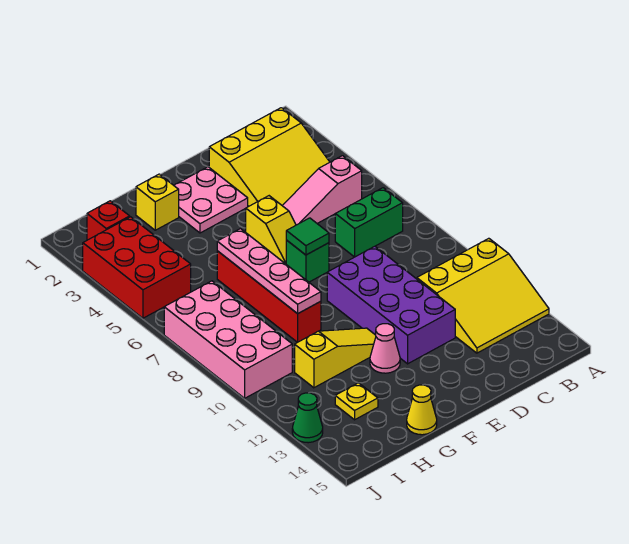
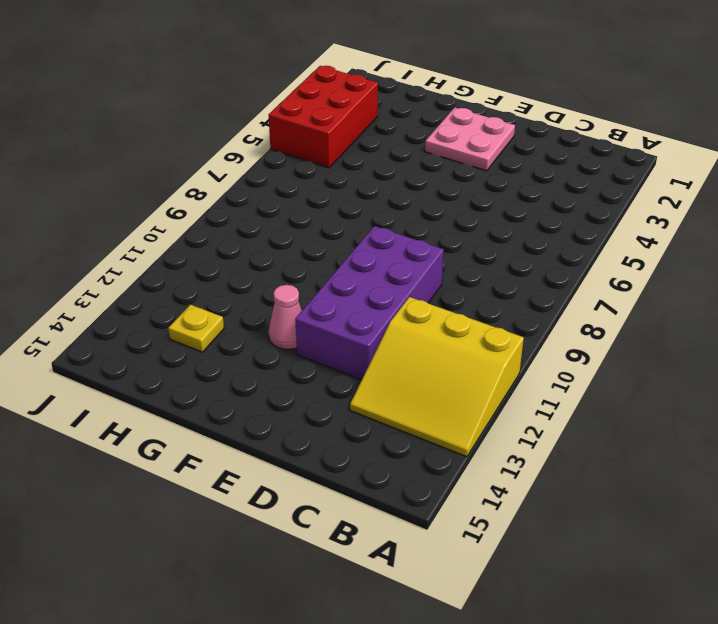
none -> yellow slope B2:D4 level 1 top 2
none -> pink slope B5:D5 level 1 top B
none -> green brick B7:C7 level 1

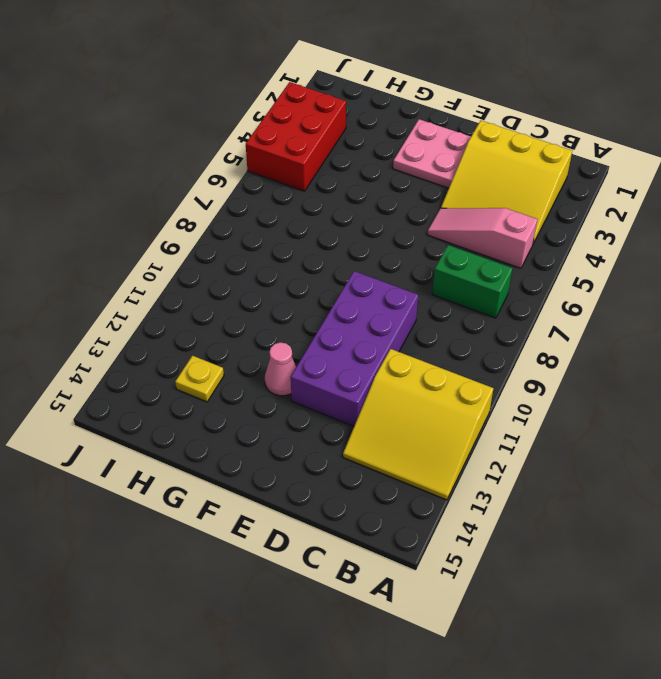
none -> yellow slope E5:E6 level 1 top 5
none -> green brick E7 level 1
none -> yellow slope F11:H11 level 1 top H

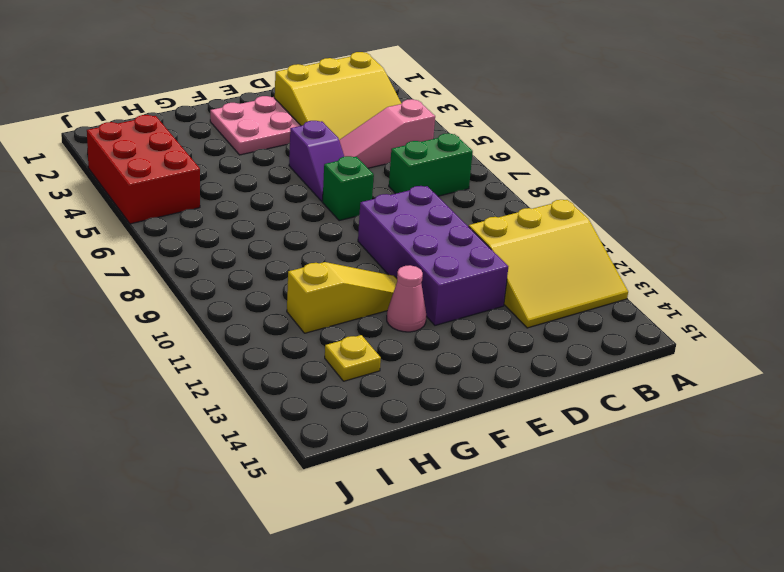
purple slope E5:E6 level 1 top 5 -> yellow slope E5:E6 level 1 top 5
none -> yellow brick G2 level 1
none -> red brick G6:G9 level 1
none -> yellow cone G15 level 1

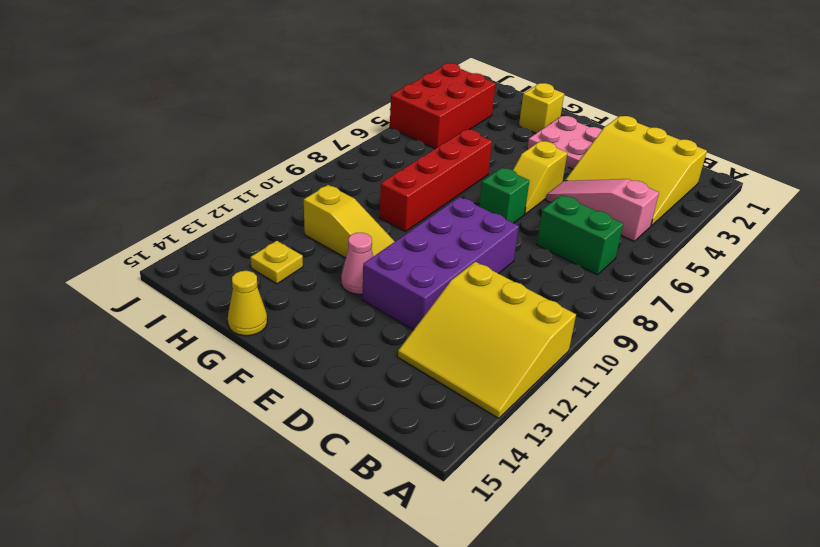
none -> red brick I2 level 1
none -> pink brick I7:J10 level 1
none -> green cone J13 level 1

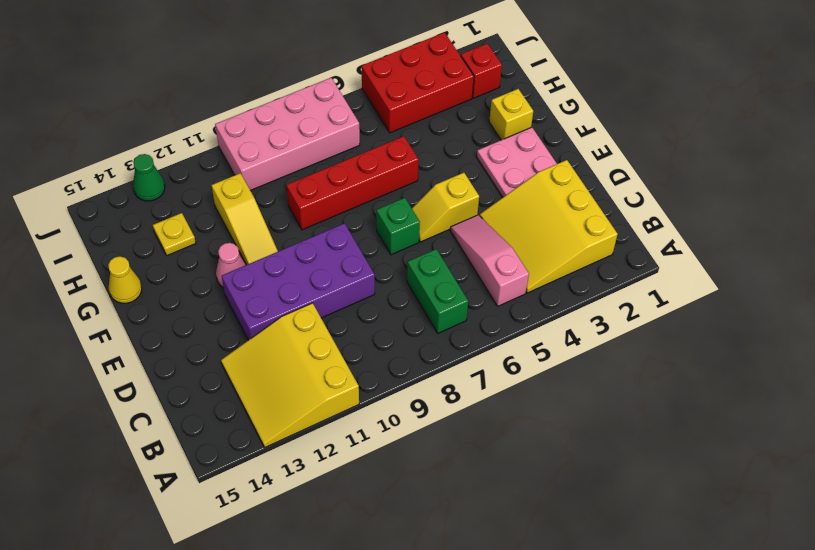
none -> green tile E7 level 2
none -> pink plate G6:G9 level 2

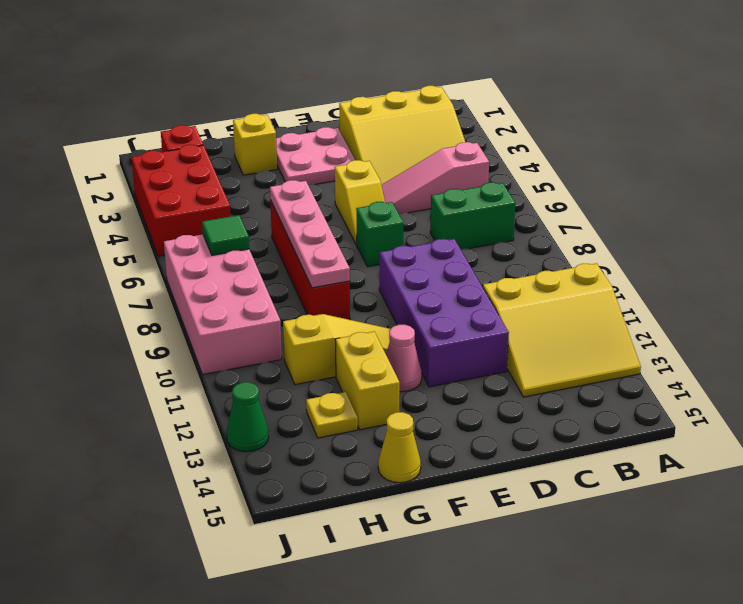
yellow brick G12:G13 level 1 -> none
green tile I7 level 2 -> green tile E7 level 2

